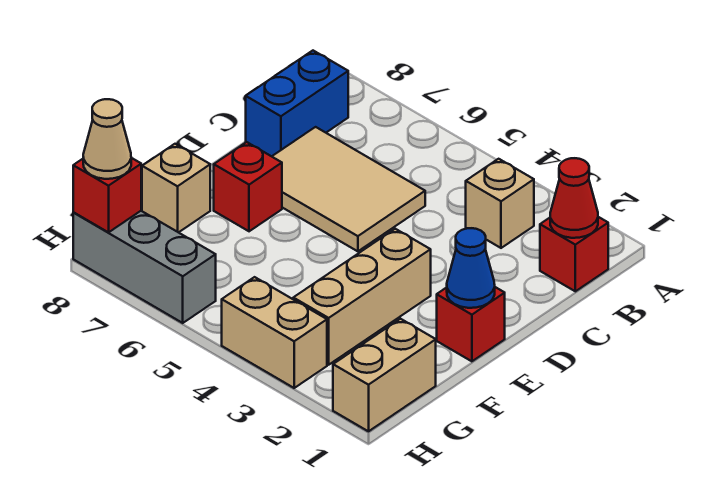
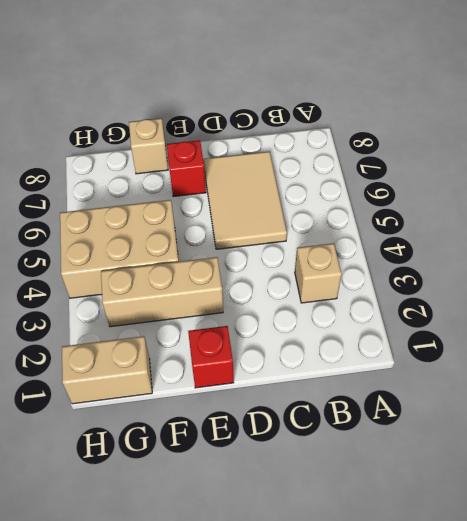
tan brick F4:H5 level 1 -> tan brick H3:H4 level 1
none -> red brick B1 level 1
none -> blue brick B8:C8 level 1
none -> grey brick H6:H8 level 1

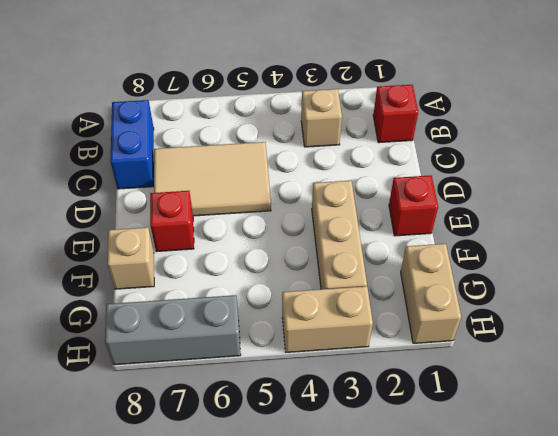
none -> red cone B1 level 2
none -> blue cone E1 level 2
none -> red brick H8 level 2

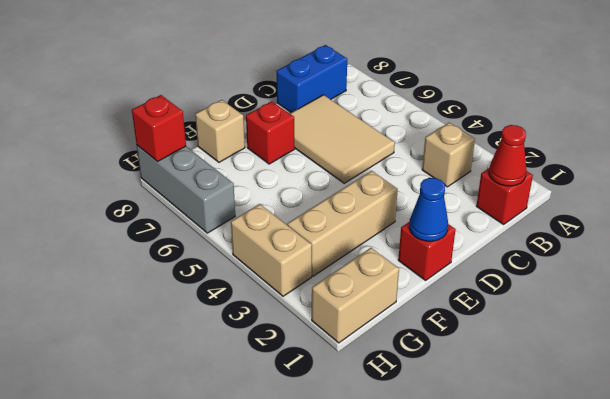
none -> tan cone H8 level 3

